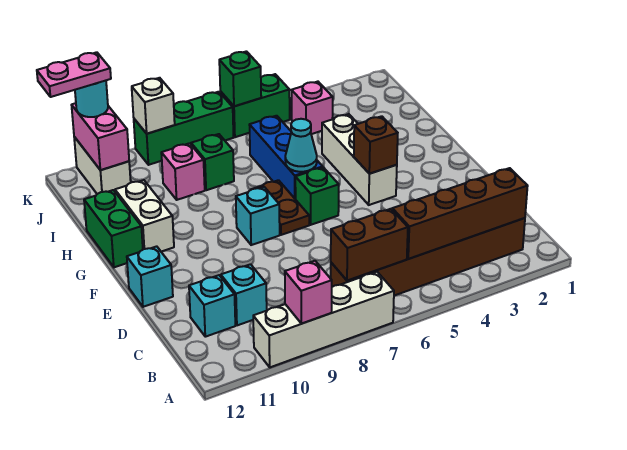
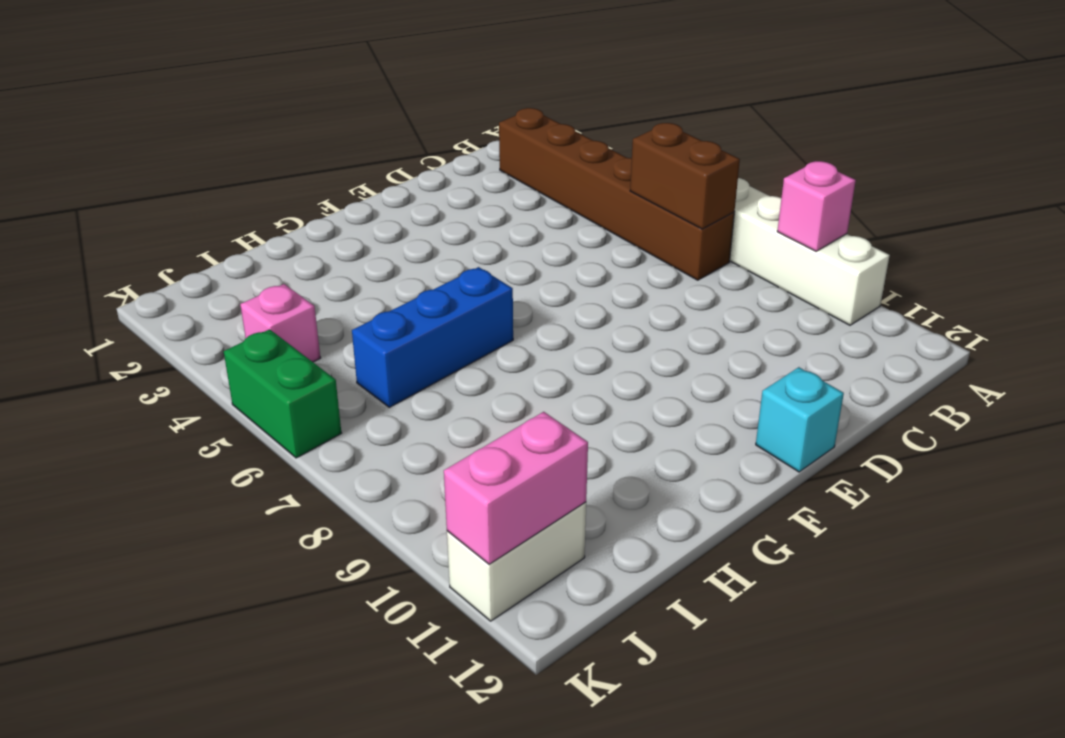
none -> cyan brick C10 level 1
none -> cyan brick C11 level 1
none -> white brick F4:H4 level 1

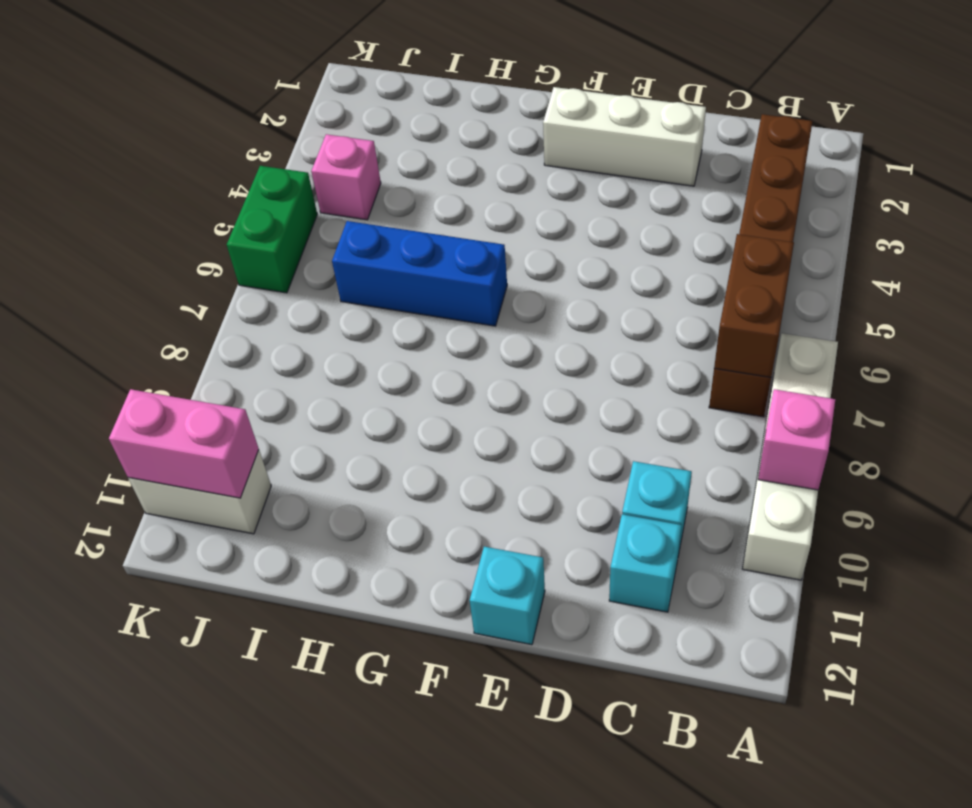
white brick D2:F2 level 1 -> white brick F4:H4 level 1
none -> green brick F6 level 1
none -> brown plate F7:G7 level 1
none -> cyan brick F8 level 1

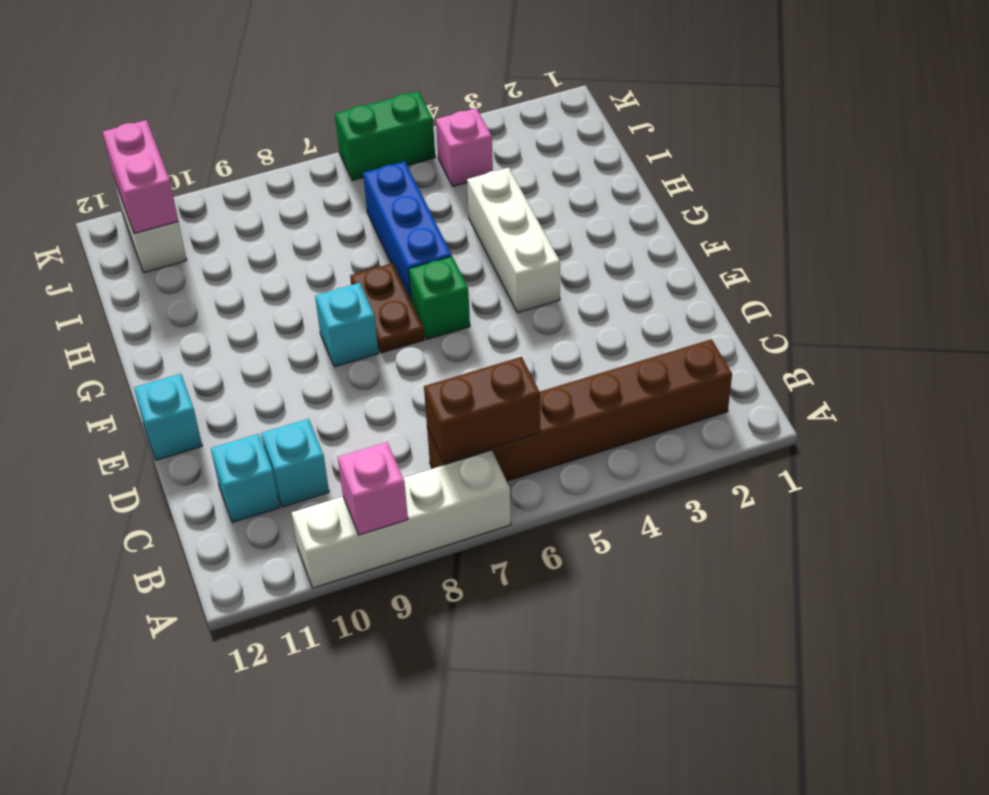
none -> white brick G11:H11 level 1
none -> green brick G12:H12 level 1
none -> green brick I8 level 1

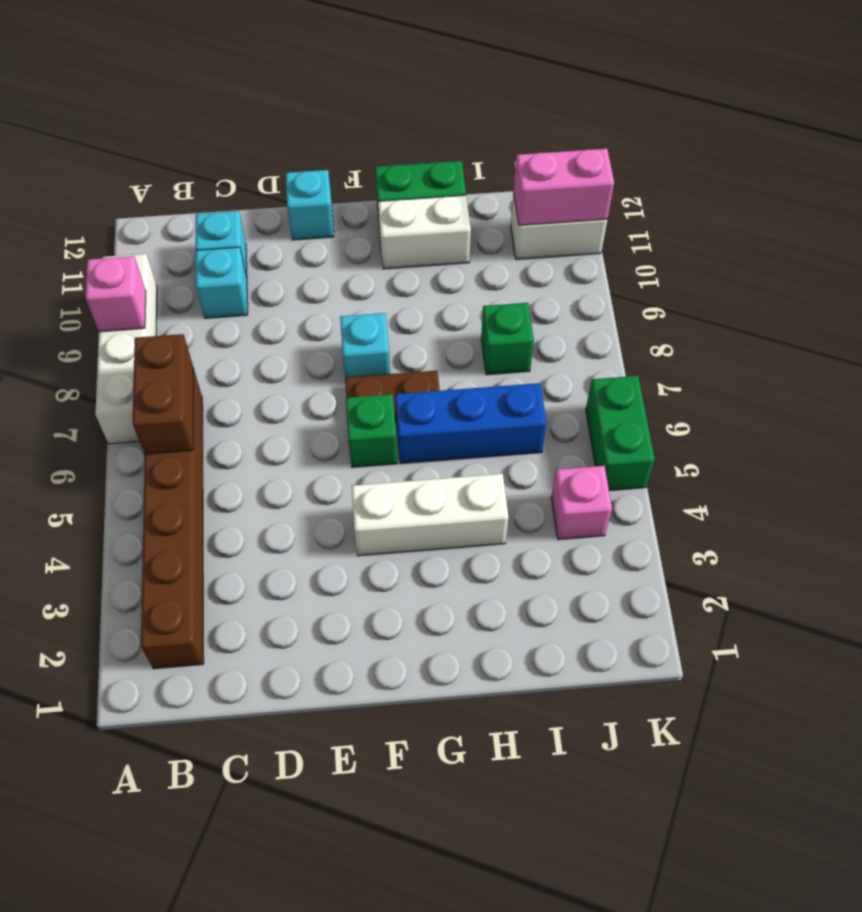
none -> pink brick I9 level 1
none -> green brick K7:K9 level 1
none -> brown brick B2:B5 level 2

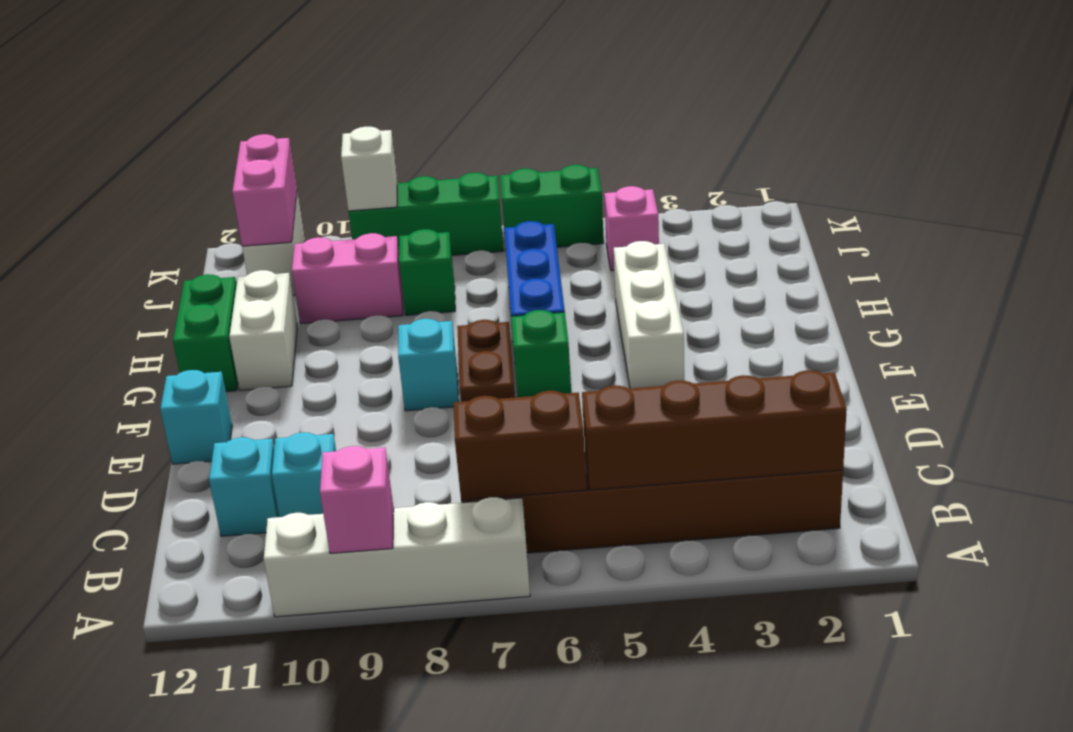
pink brick I9:I10 level 1 -> pink brick I9 level 1
none -> brown brick F4 level 2
none -> cyan cone G6 level 2
none -> green brick K6 level 2

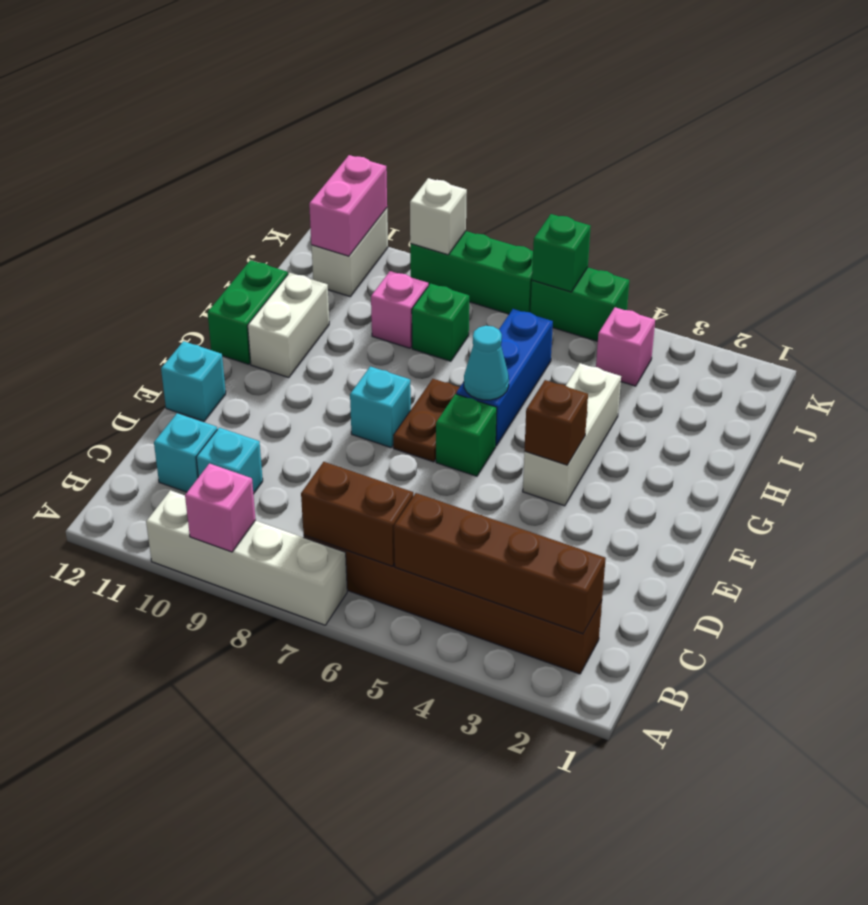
none -> cyan round brick K11 level 3
none -> pink plate K11:K12 level 4

